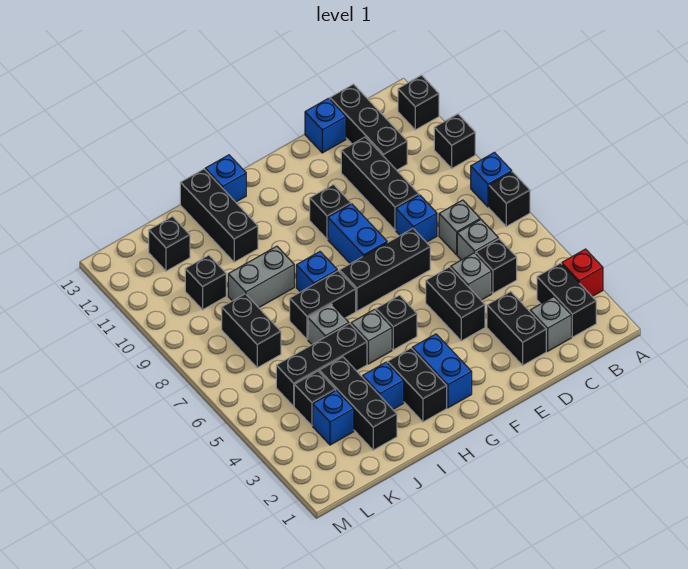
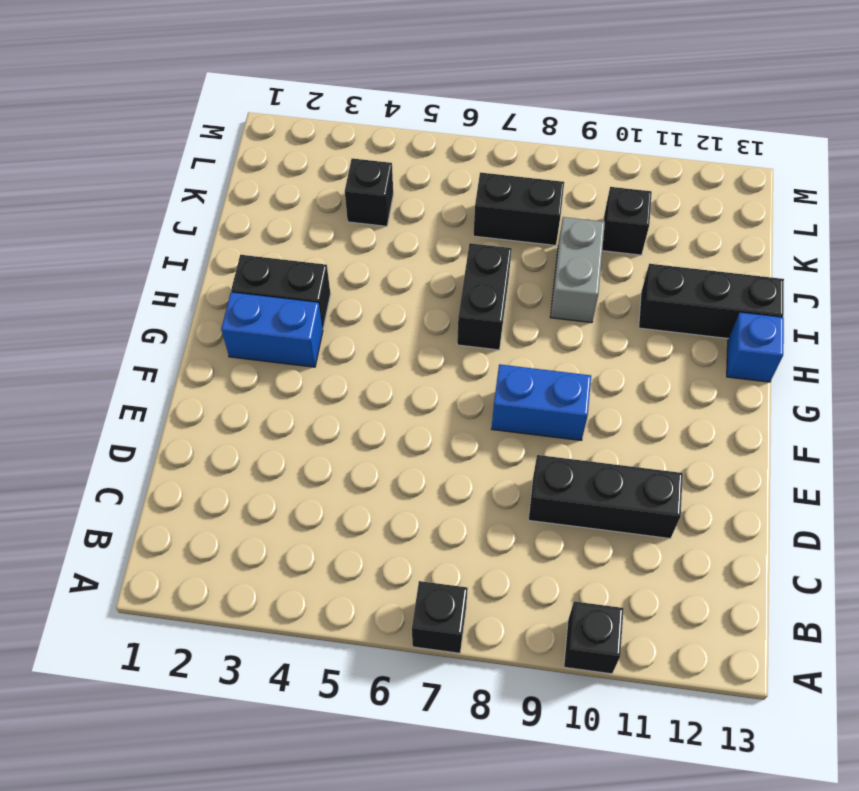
none -> red brick A3 level 1
none -> blue brick A8 level 1
none -> black brick A12 level 1
none -> black brick B2:B3 level 1

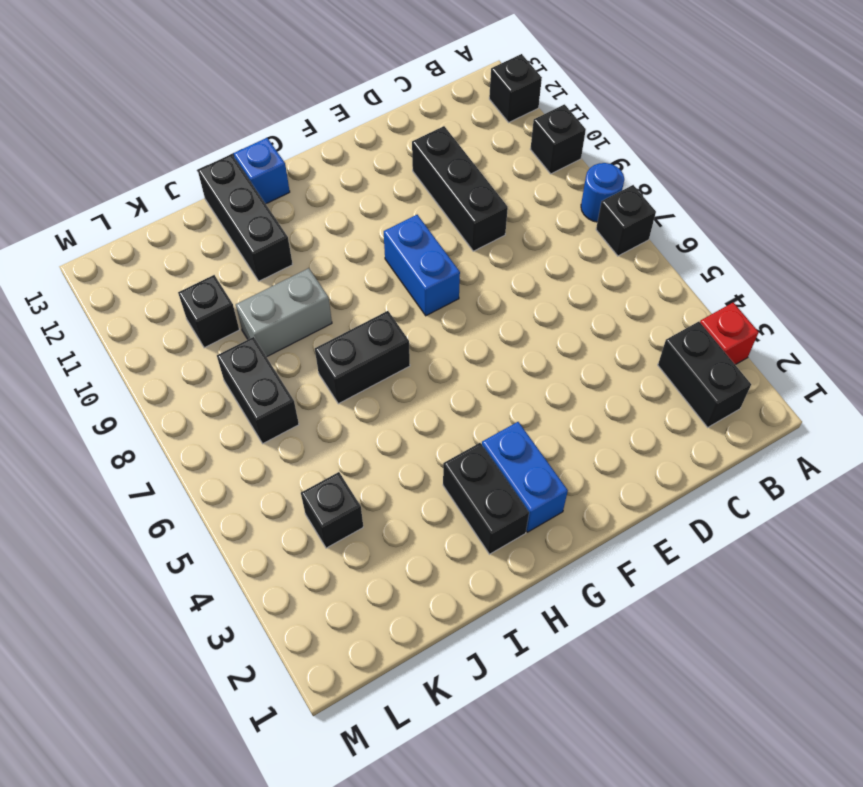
blue round brick A8 level 1 -> blue brick A8 level 1
none -> grey brick C2 level 1
none -> black brick C5 level 1
none -> grey brick C6 level 1
none -> grey brick C7 level 1

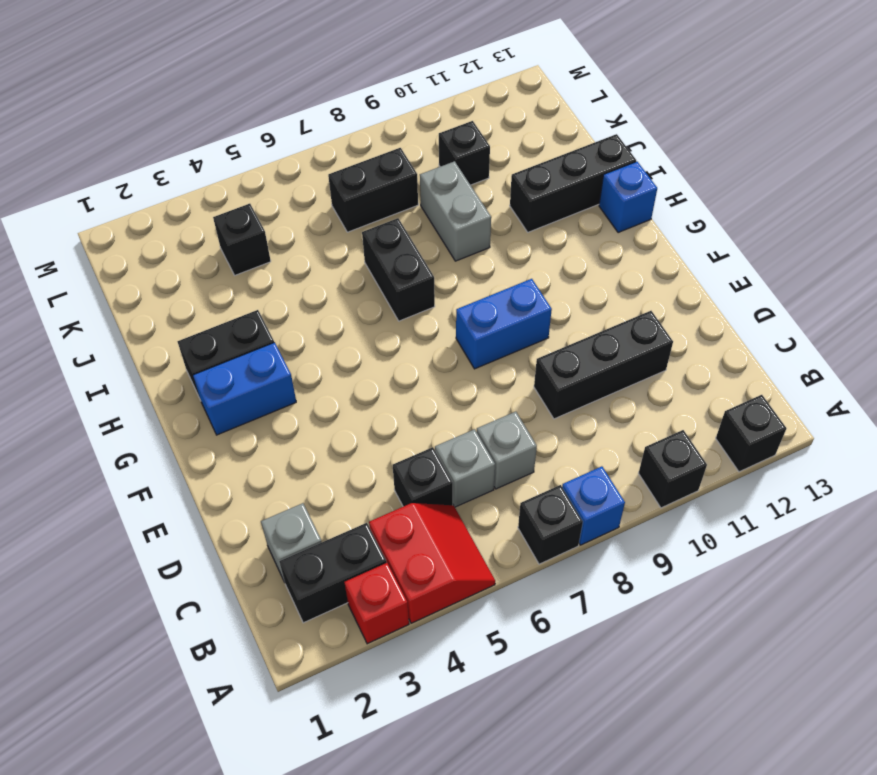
red slope A4:B5 level 1 top 4 -> none
none -> black brick C11:C13 level 1
none -> black brick D2:D3 level 1
none -> grey brick D5 level 1
none -> blue brick D8 level 1

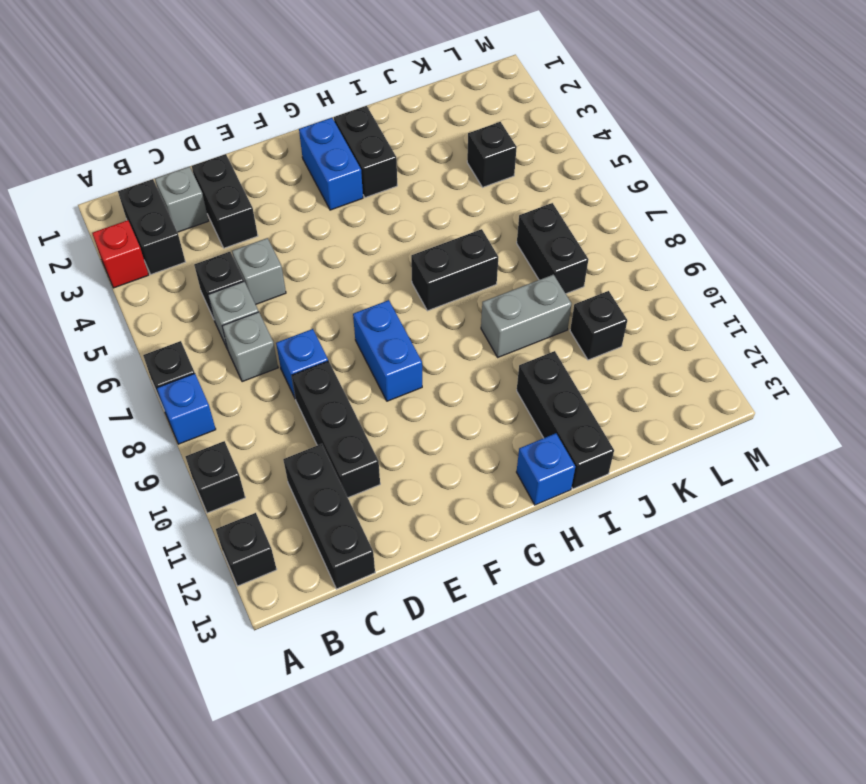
none -> blue brick D13 level 1
none -> black brick E4:E5 level 1
none -> black brick E7:G7 level 1
none -> black brick F10 level 1

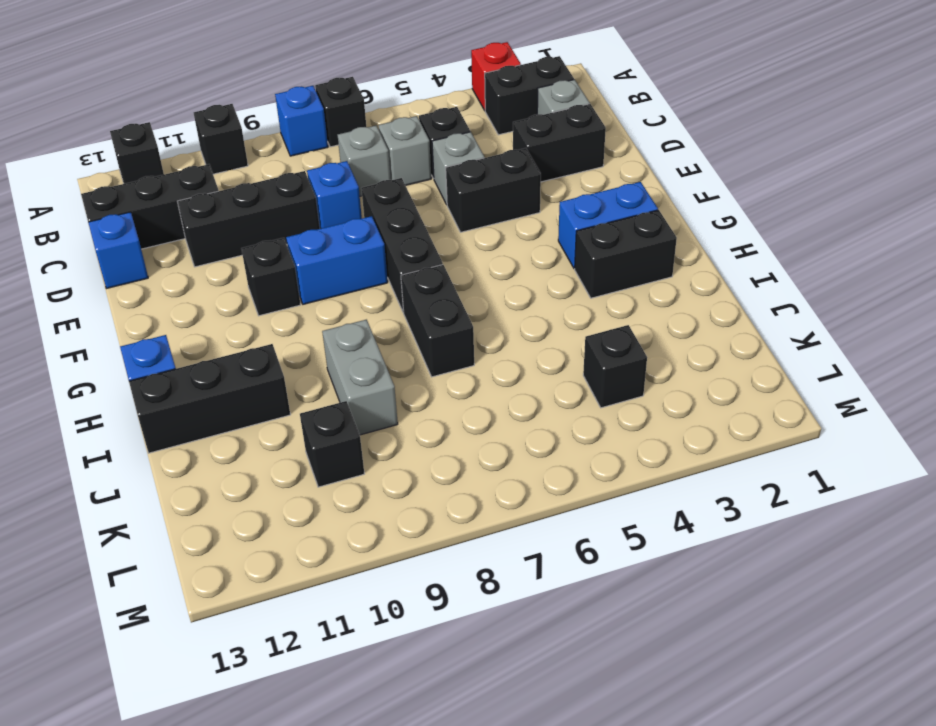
none -> black brick G5 level 1
none -> grey brick H5 level 1
none -> blue brick H8 level 1
none -> blue brick I3 level 1

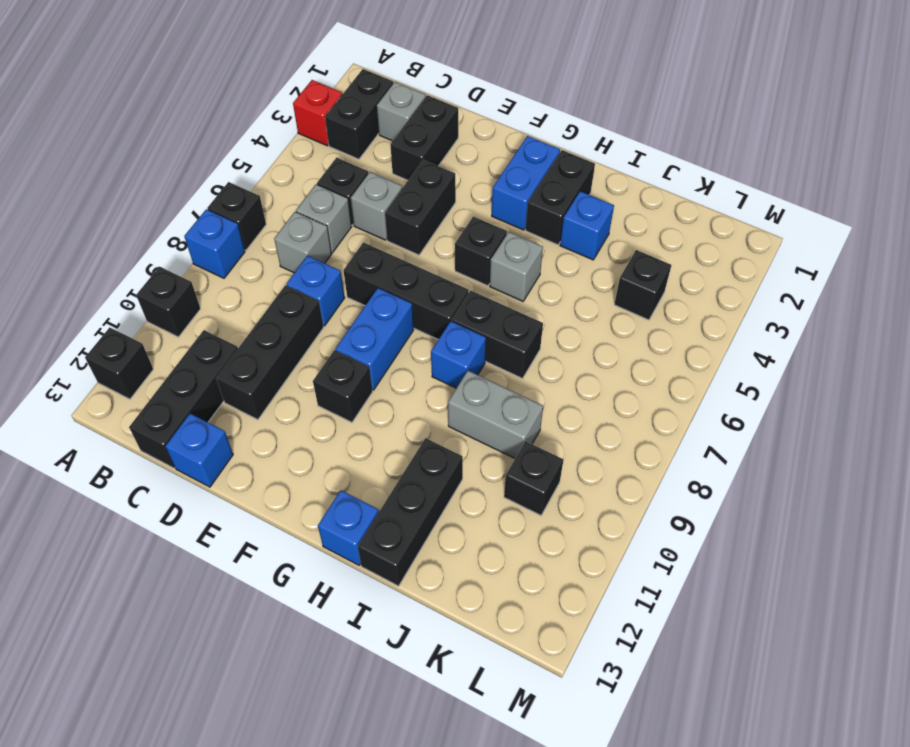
none -> black brick I5:K5 level 1
none -> grey brick I6 level 1
none -> black brick J2:J4 level 1
none -> blue brick K3 level 1

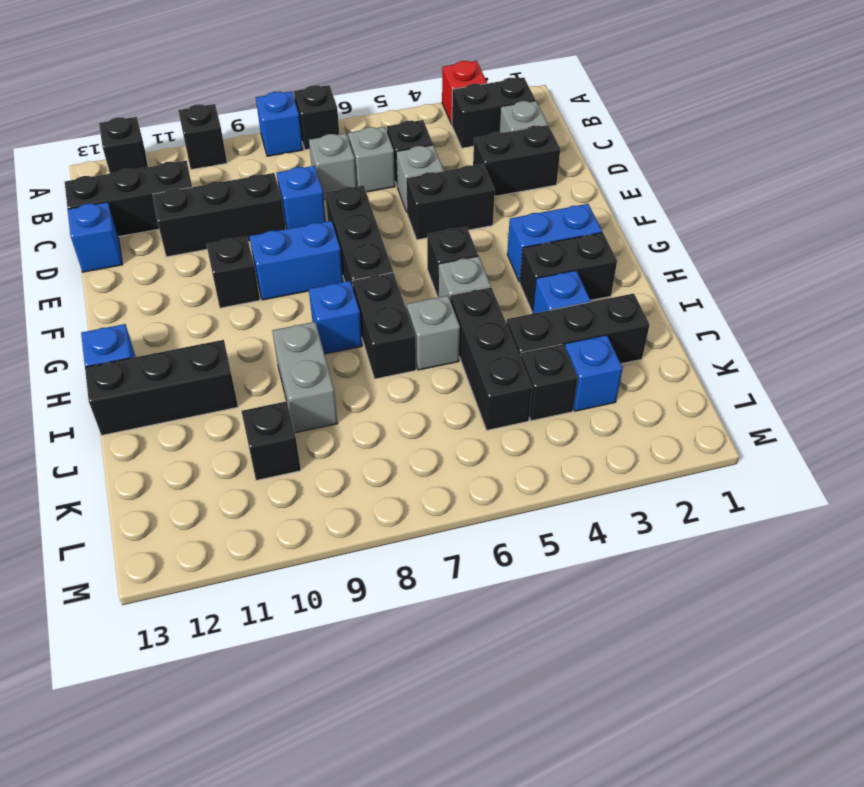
none -> black brick K7:K8 level 1
none -> black brick K12 level 1

